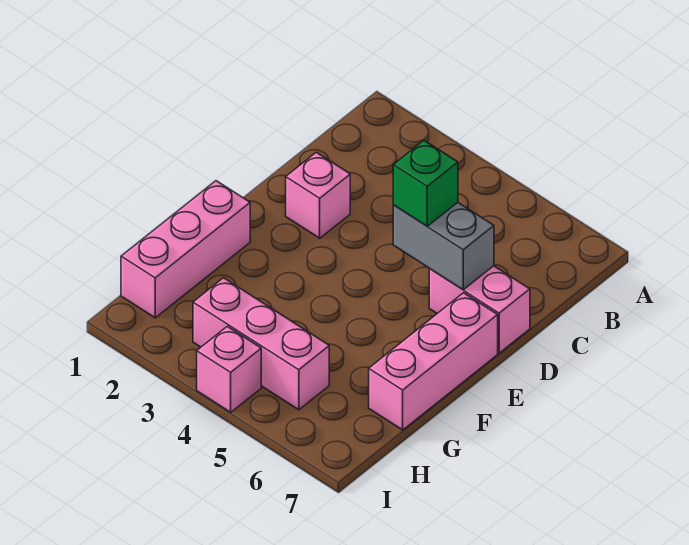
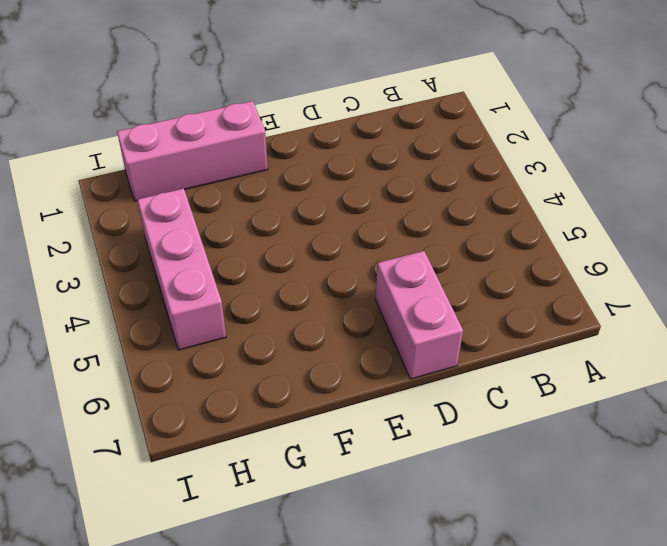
none -> pink brick D2 level 1
none -> pink brick E7:G7 level 1

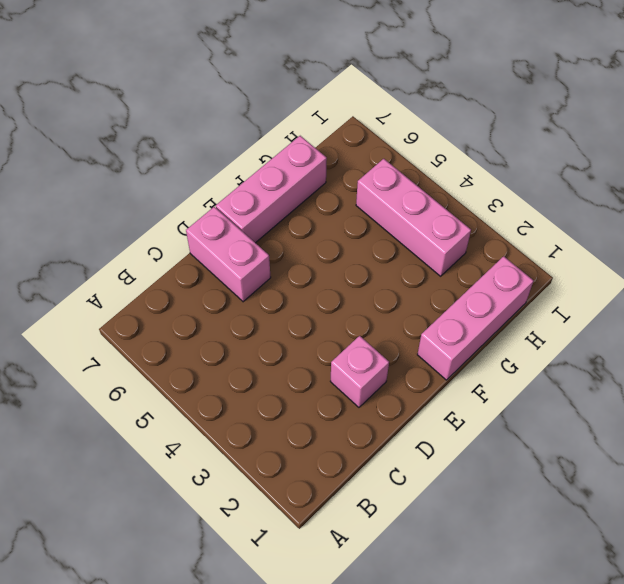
none -> pink brick I4 level 1
none -> grey brick D5:D6 level 2

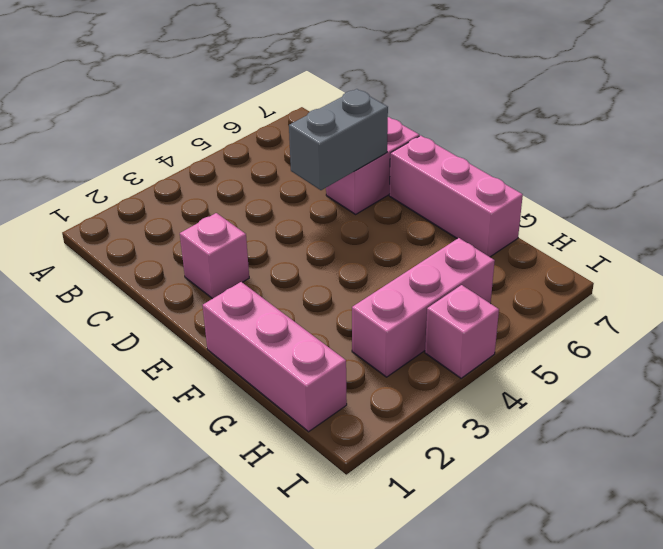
none -> green brick D5 level 3

